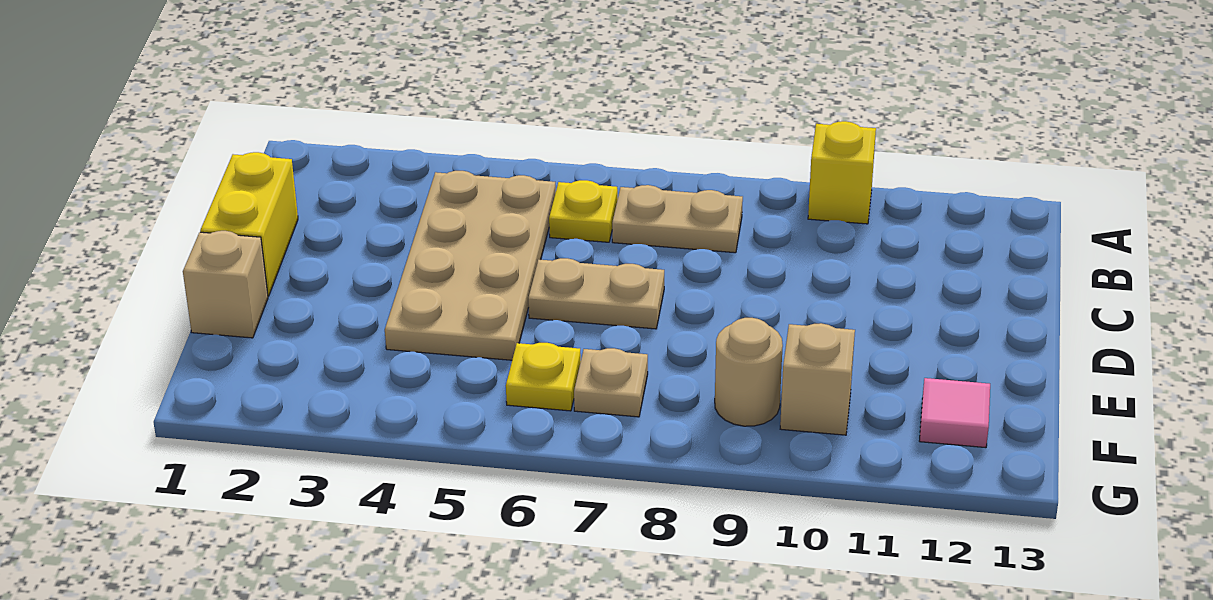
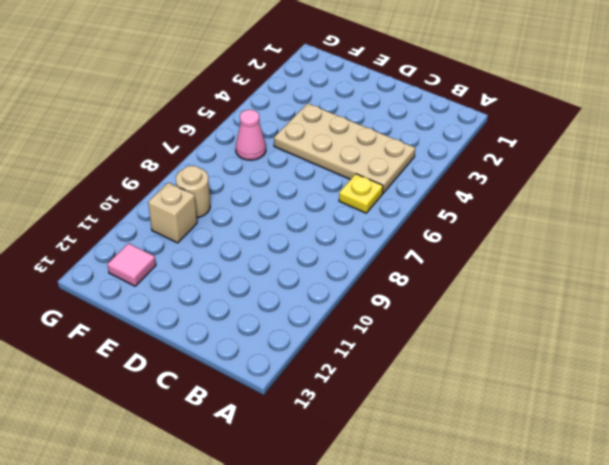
pink cone F6 level 1 -> yellow plate F6 level 1
none -> yellow brick A10 level 1
none -> tan plate B7:B8 level 1
none -> yellow brick C1:D1 level 1

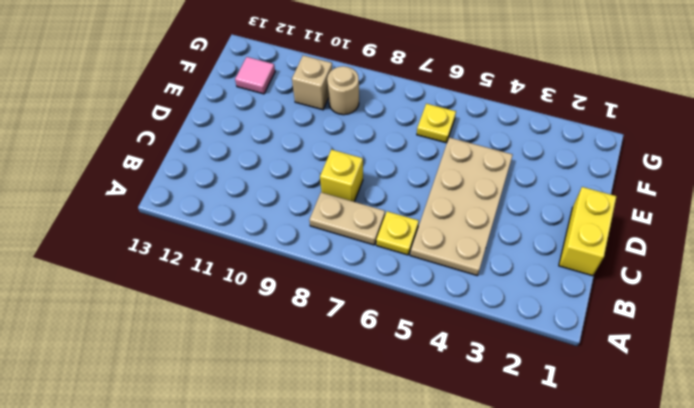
yellow brick C8 level 1 -> yellow brick A10 level 1
none -> tan plate D6:D7 level 1
none -> tan brick E1 level 1
none -> tan plate F7 level 1

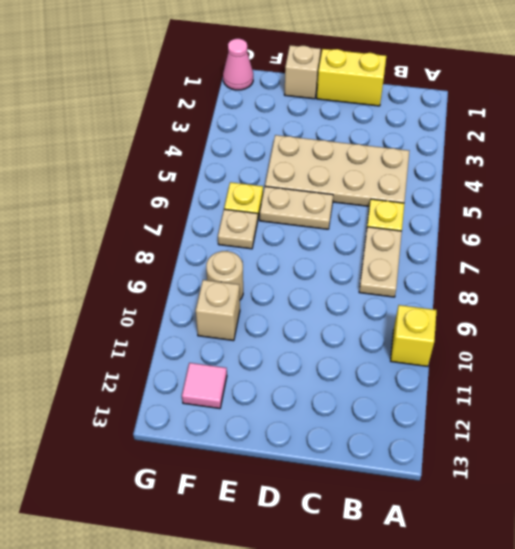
tan plate D6:E6 level 1 -> tan plate D6:D7 level 1
pink cone G1 level 1 -> none

